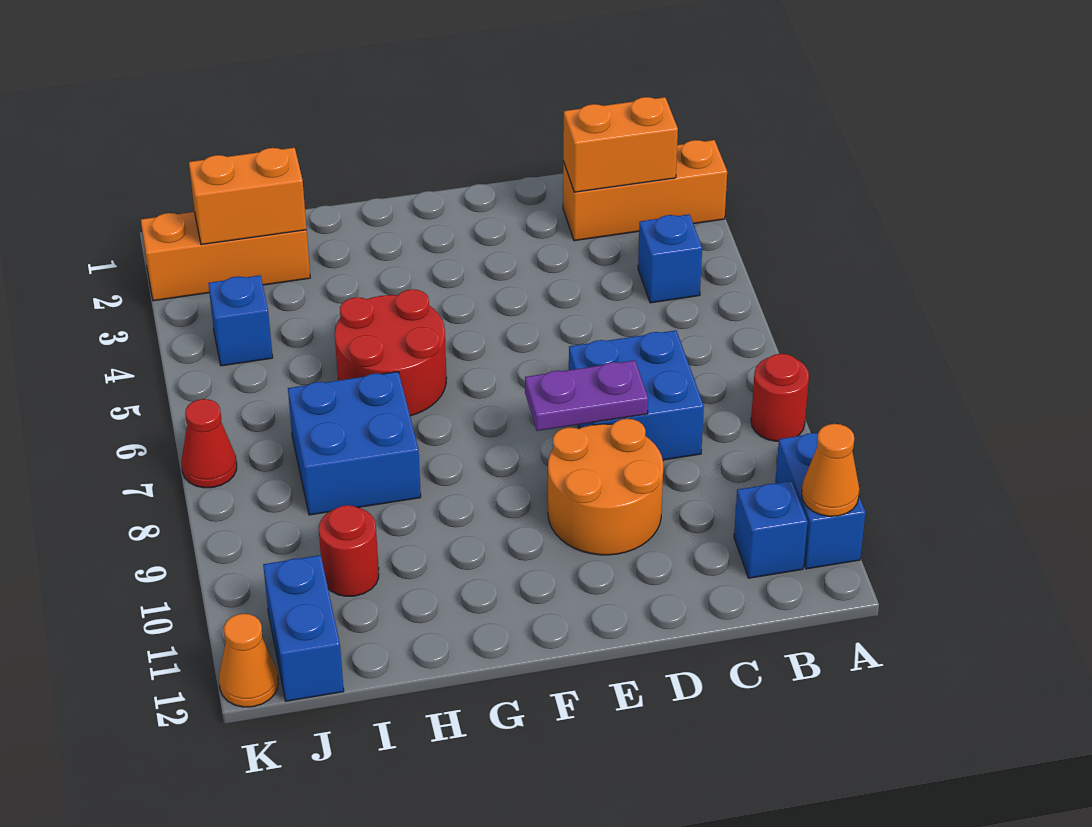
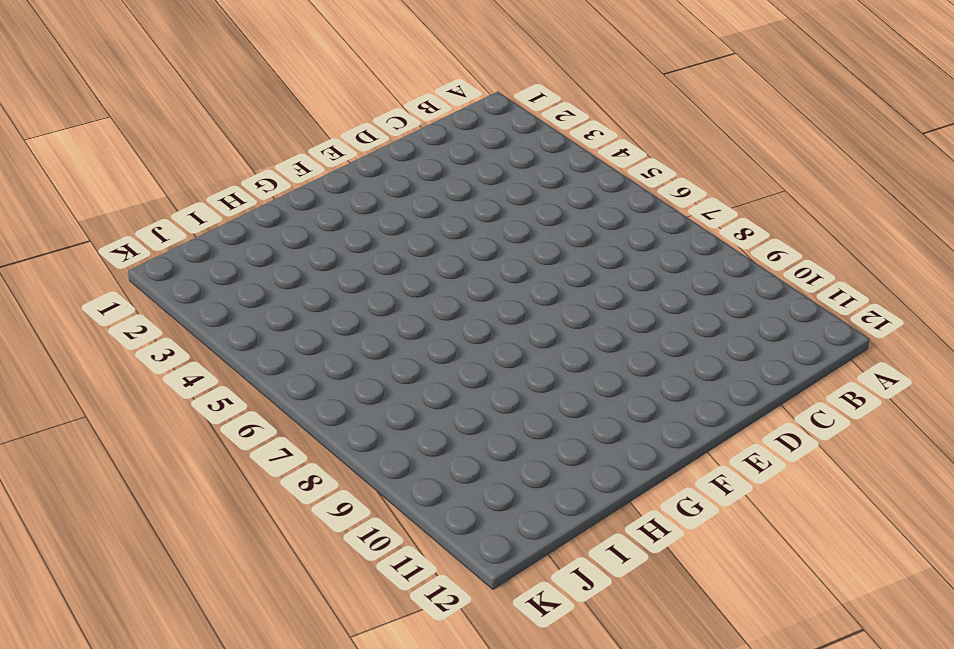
none -> orange brick A2:C2 level 1
none -> red round brick A8 level 1
none -> blue brick A10:A11 level 1

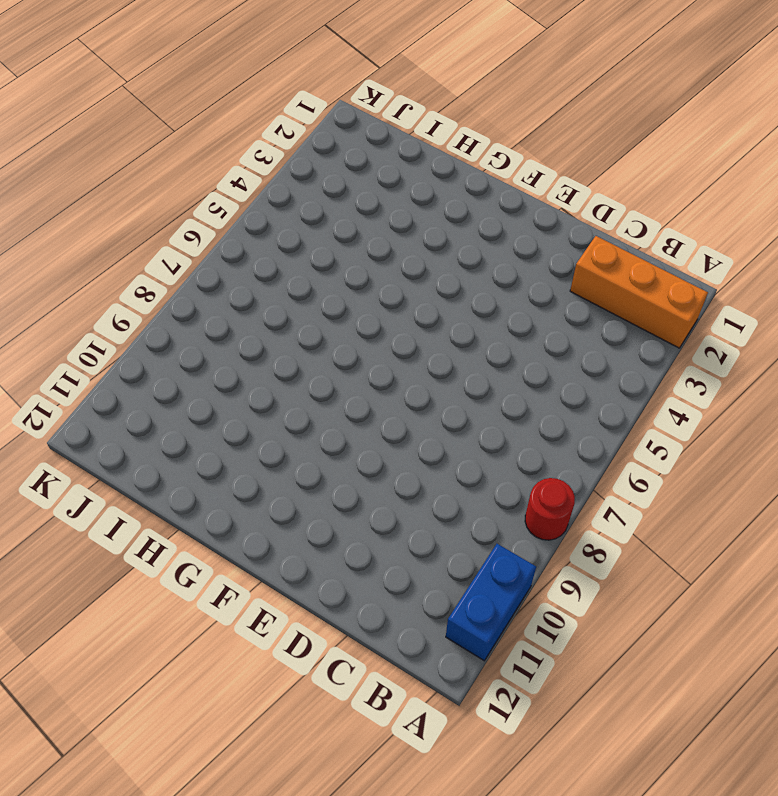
none -> blue brick B4 level 1
none -> blue brick B11 level 1
none -> blue brick C7:D8 level 1

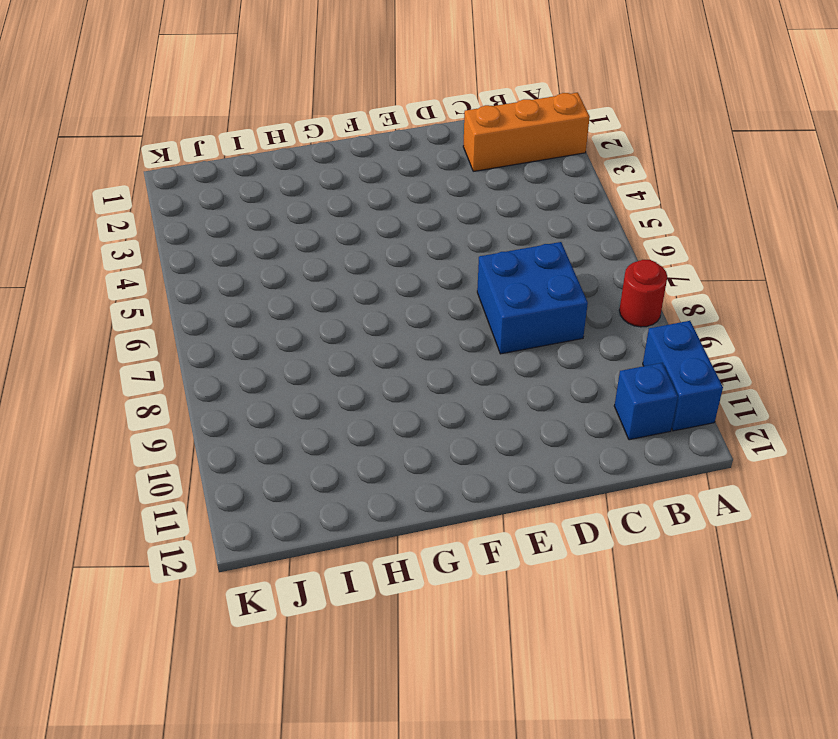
none -> blue brick B4 level 1
none -> orange round brick D9:E10 level 1
none -> red round brick G5:H6 level 1

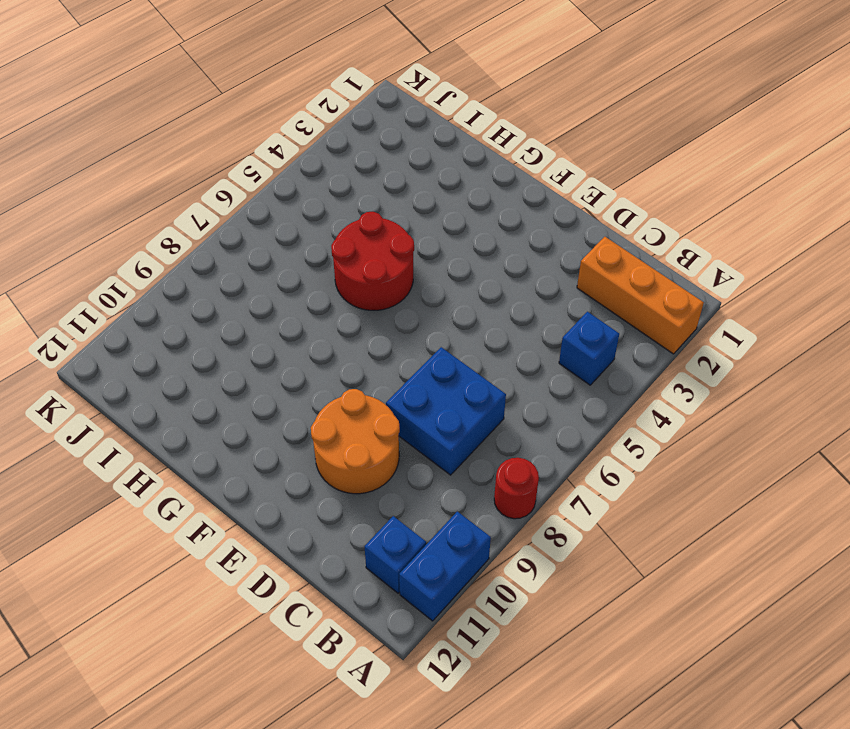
none -> blue brick H7:I8 level 1
none -> orange brick I2:K2 level 1
none -> red round brick I10 level 1

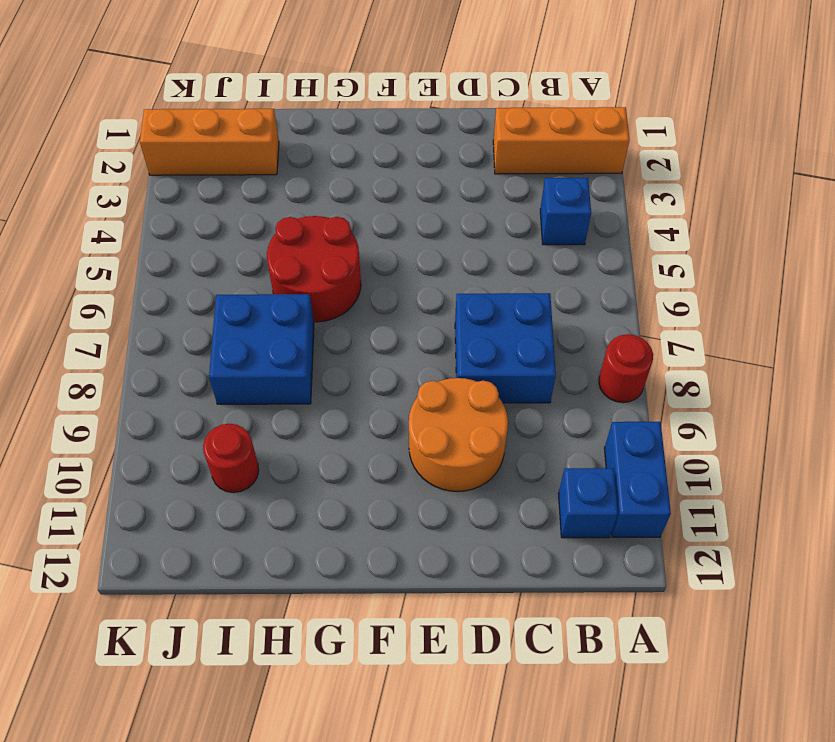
none -> blue brick J4 level 1
none -> blue brick J11:J12 level 1
none -> red cone K7 level 1

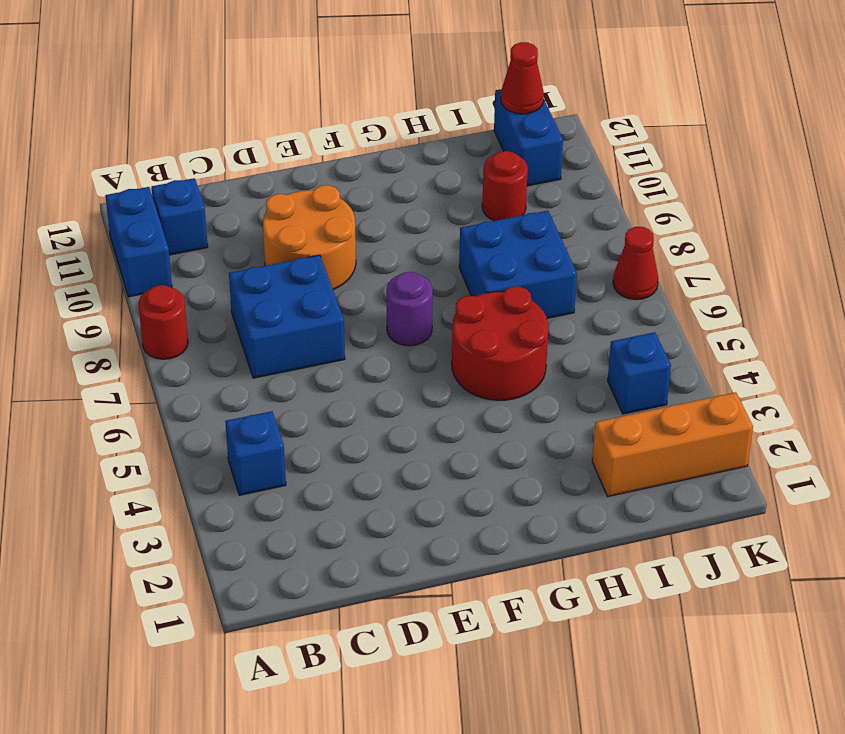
purple round brick F7 level 1 -> none
red cone J12 level 2 -> none
none -> orange brick A2:C2 level 1
none -> orange cone K12 level 1
none -> orange cone A11 level 2

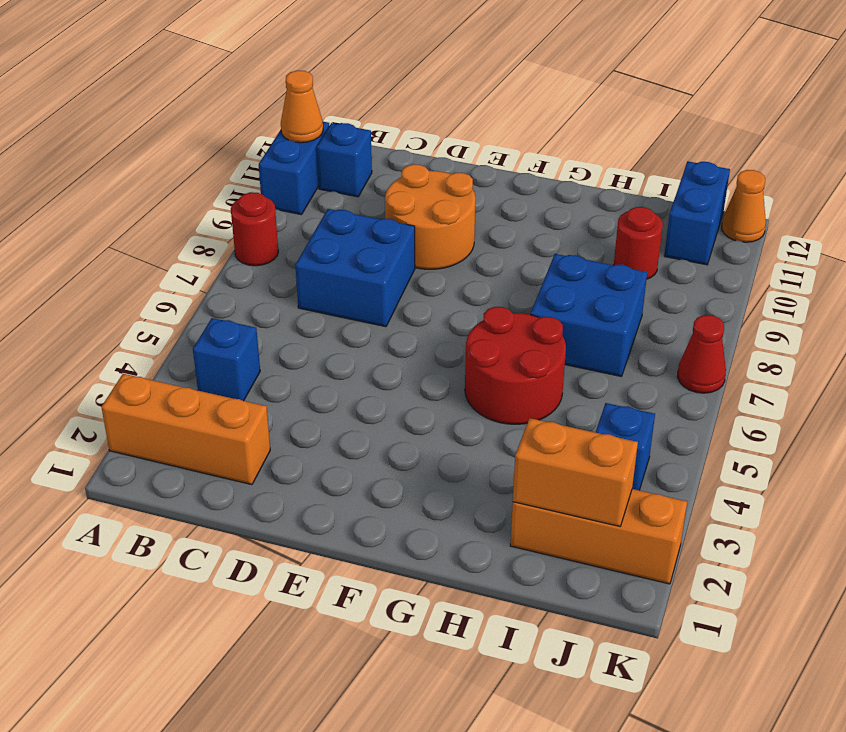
none -> orange brick B2:C2 level 2
none -> purple plate D8:E8 level 2

